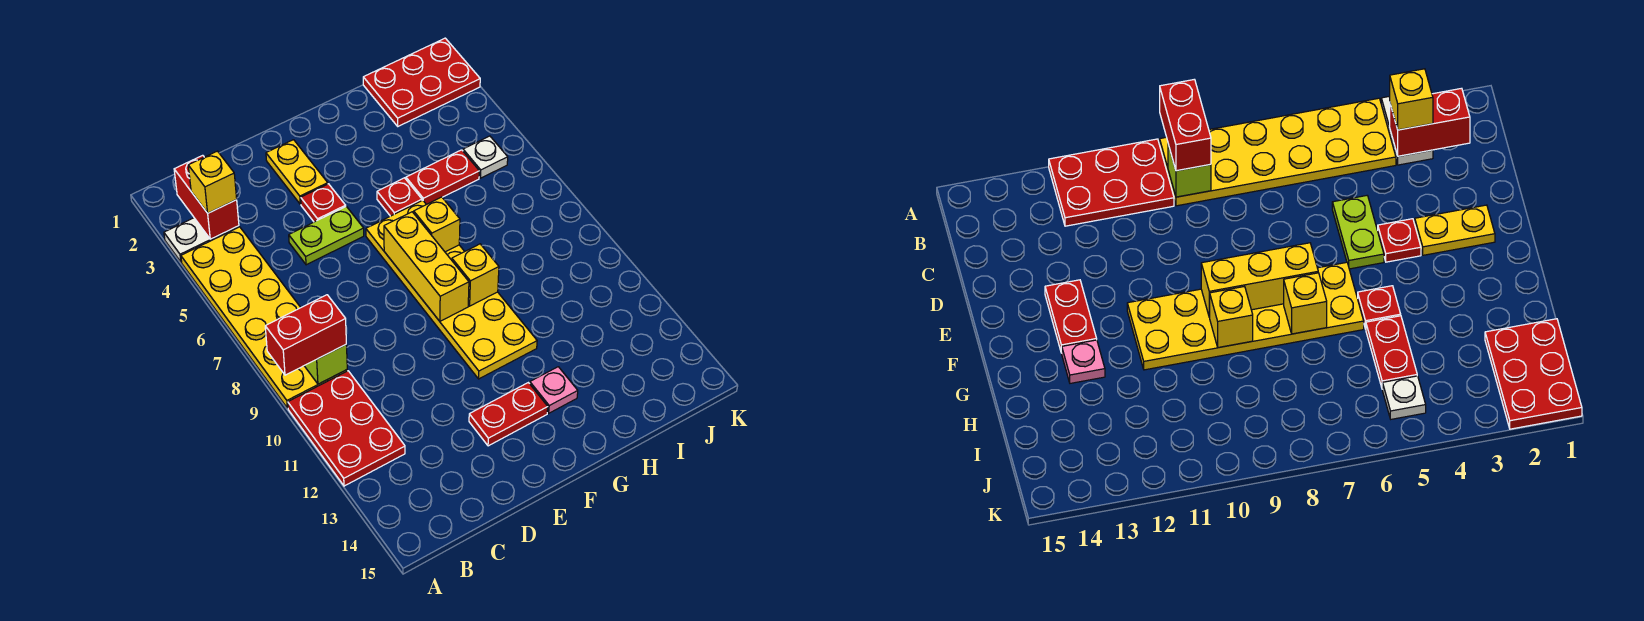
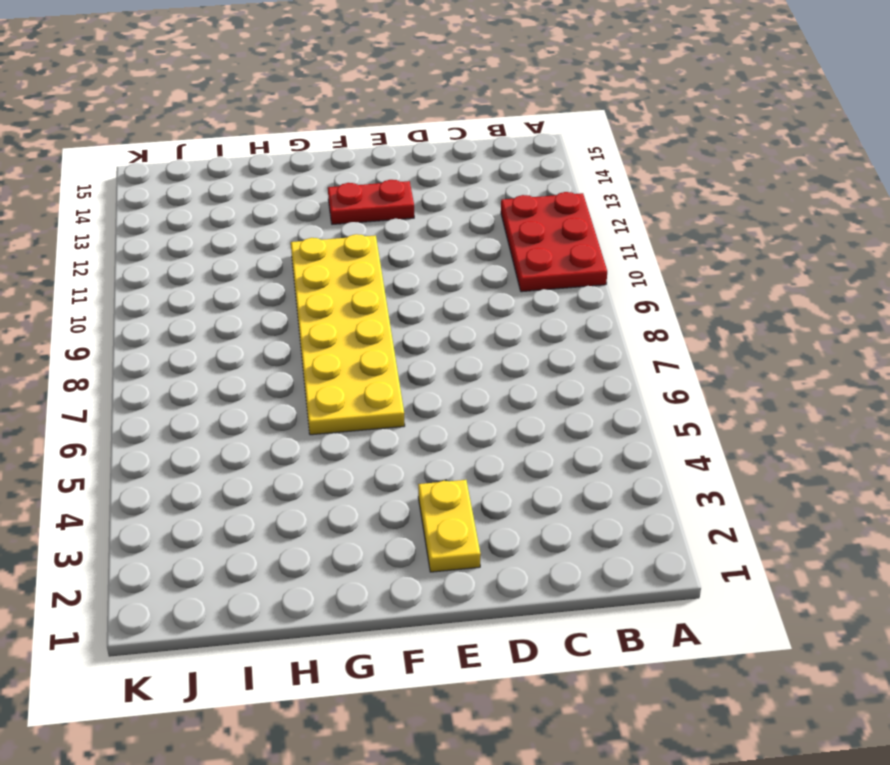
none -> white plate A3:B3 level 1
none -> yellow plate A4:B9 level 1
none -> lime plate D5:E5 level 1

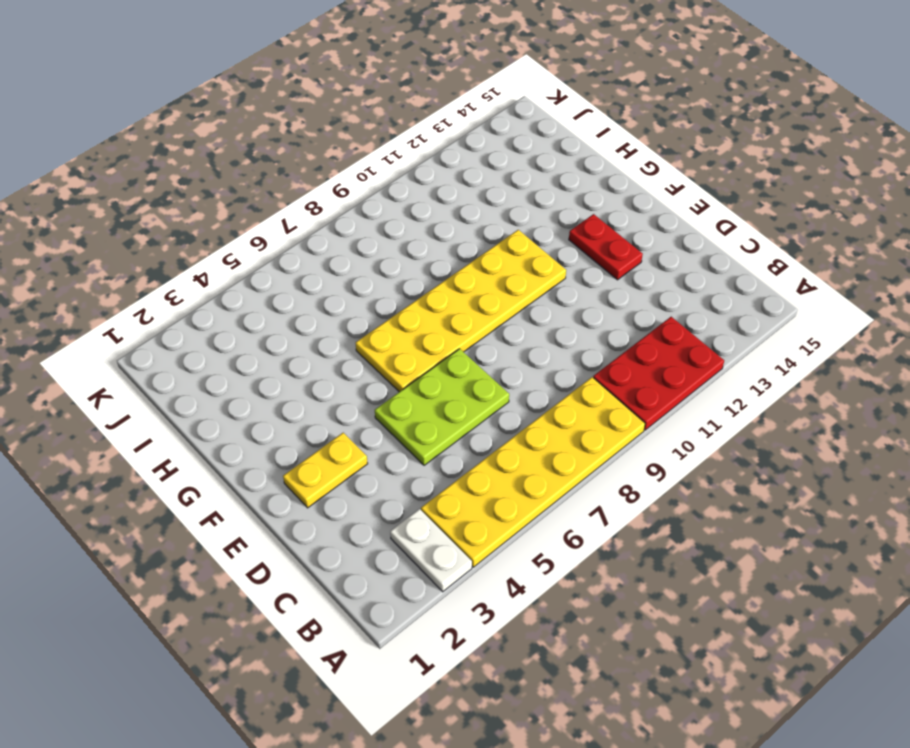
lime plate D5:E7 level 1 -> lime plate D5:E5 level 1
none -> red plate E4 level 1
none -> red plate G5 level 1
none -> pink plate G13 level 1

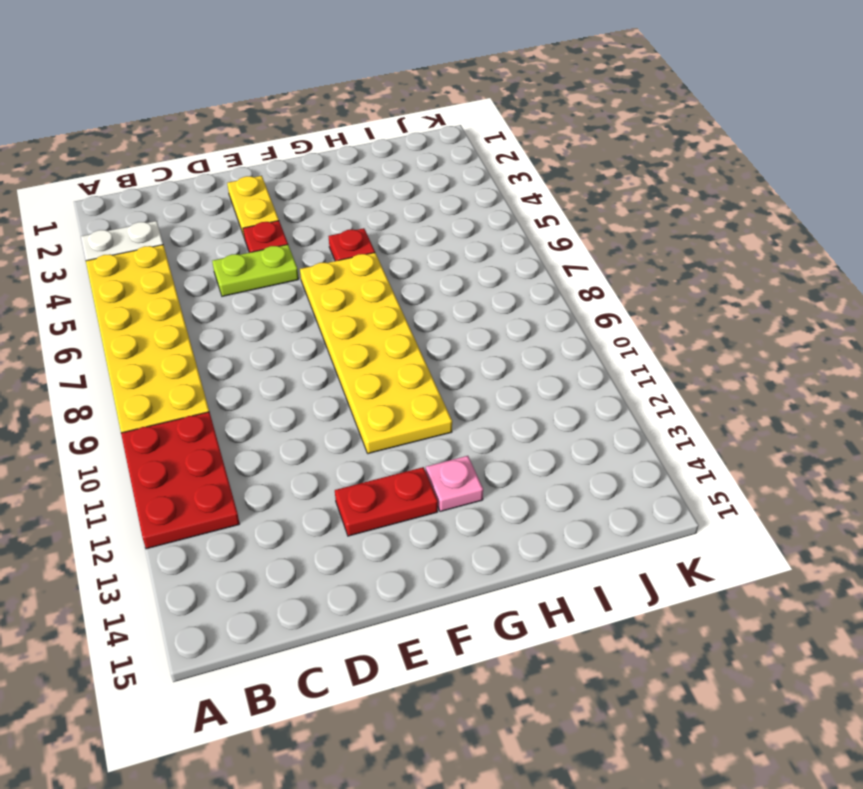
none -> red plate H5:I5 level 1
none -> red plate I1:K2 level 1
none -> white plate J5 level 1

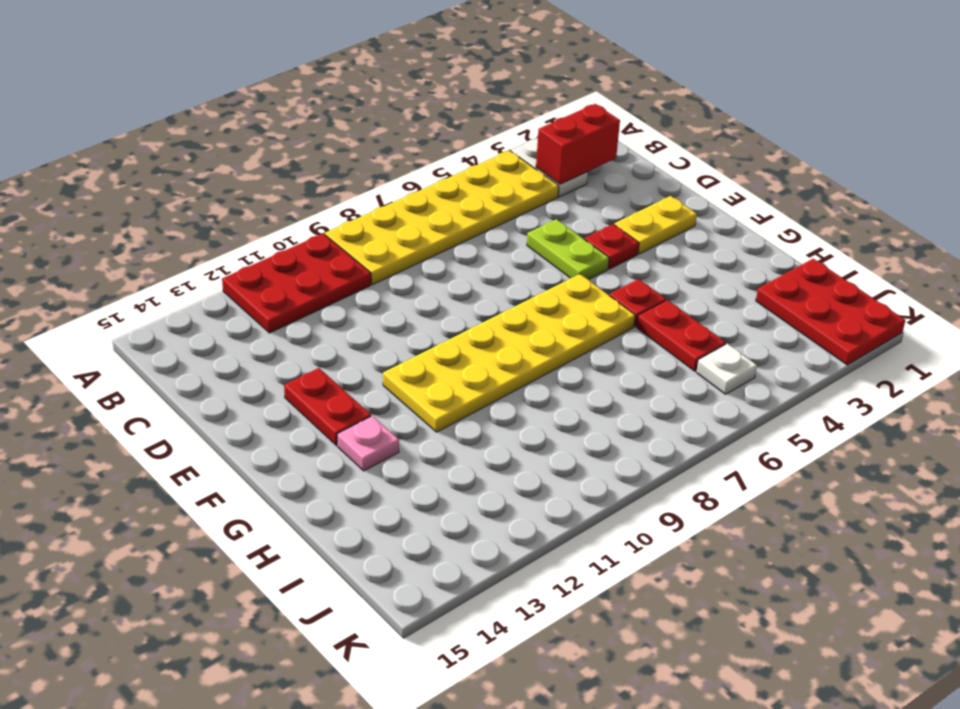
none -> lime brick B9 level 2
none -> yellow brick F7:F9 level 2
none -> yellow brick G7 level 2

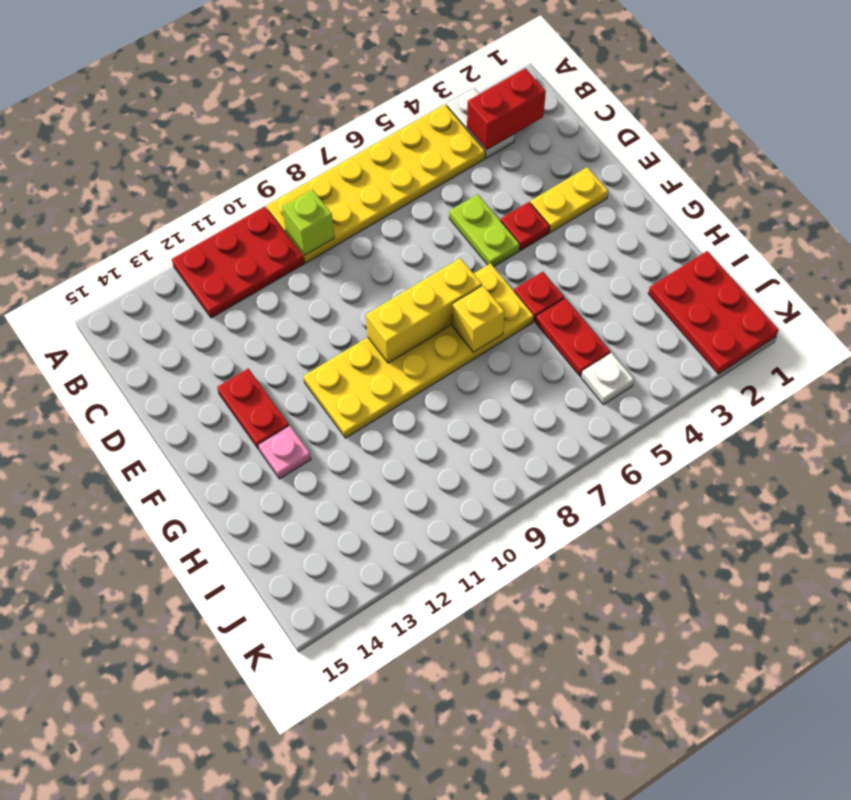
none -> yellow brick G9 level 2
none -> red brick A9:B9 level 3
none -> yellow brick B3 level 3

